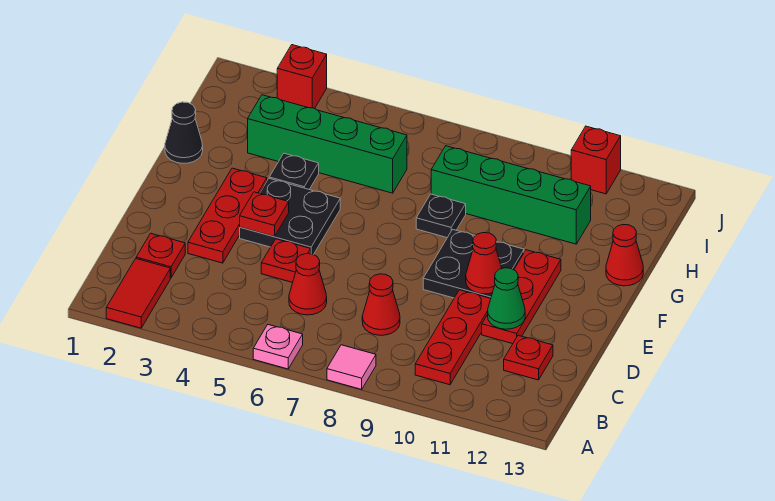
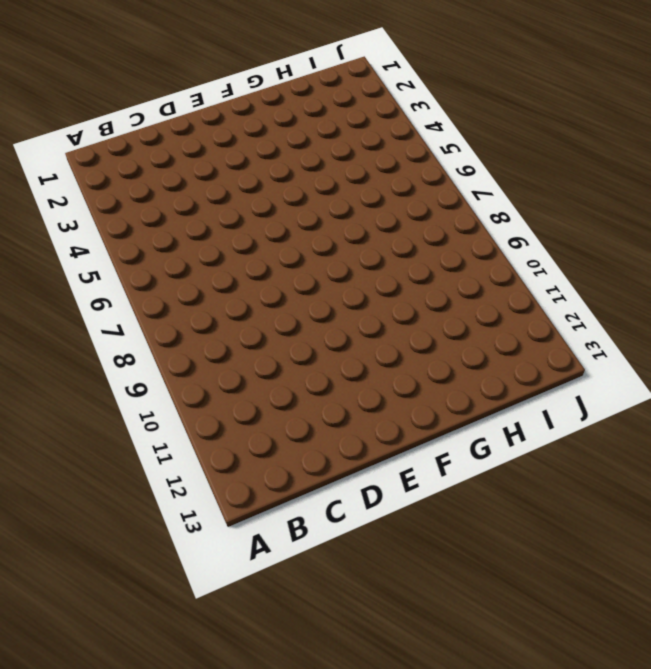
none -> red tile A2:B2 level 1
none -> pink plate A6 level 1
none -> pink tile A8 level 1

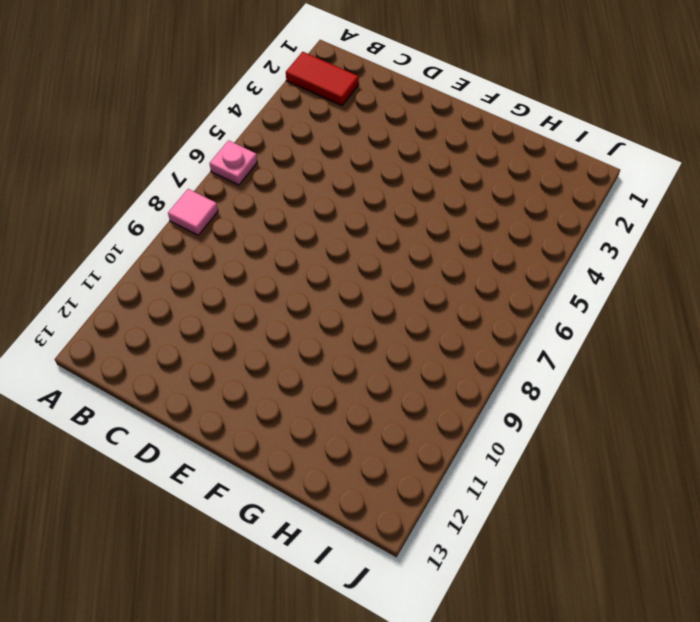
none -> red plate B10:D10 level 1
none -> red plate C2 level 1
none -> red cone C6 level 1

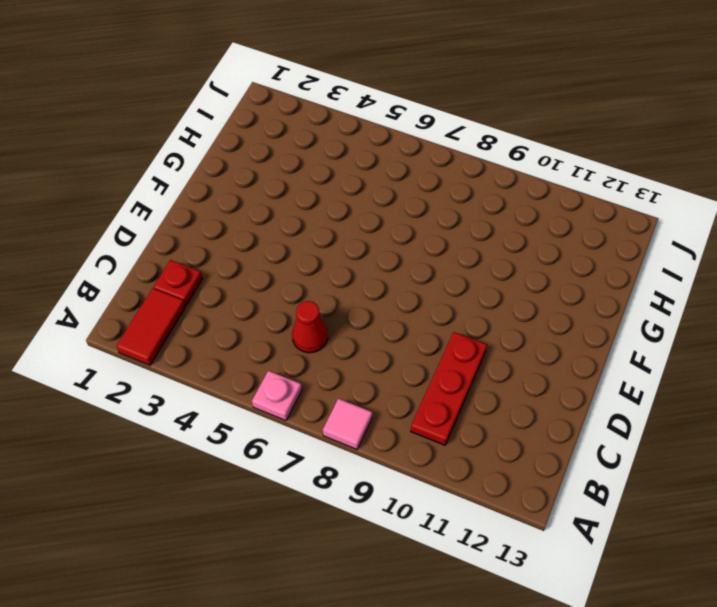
none -> red cone C8 level 1
none -> red plate C12 level 1
none -> red plate D3:F3 level 1

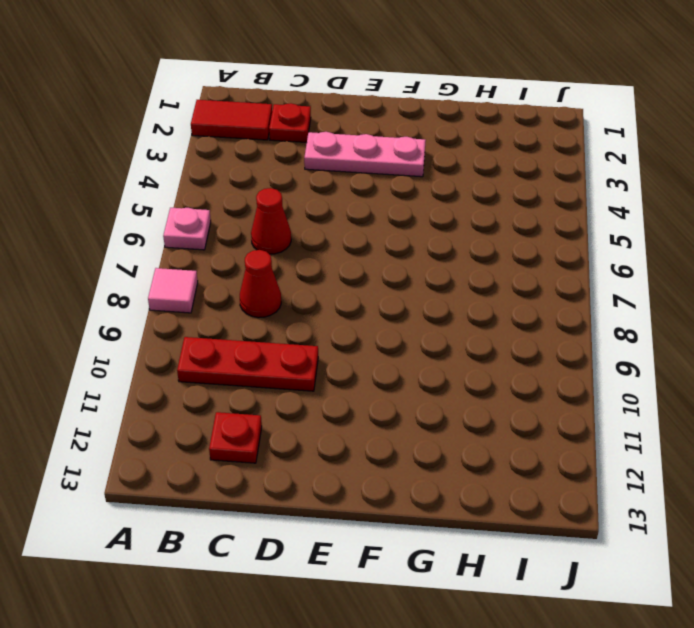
pink plate D3:F3 level 1 -> red plate D3:F3 level 1
none -> red plate D5 level 1
none -> red plate D11:F11 level 1
none -> black plate E4:F5 level 1

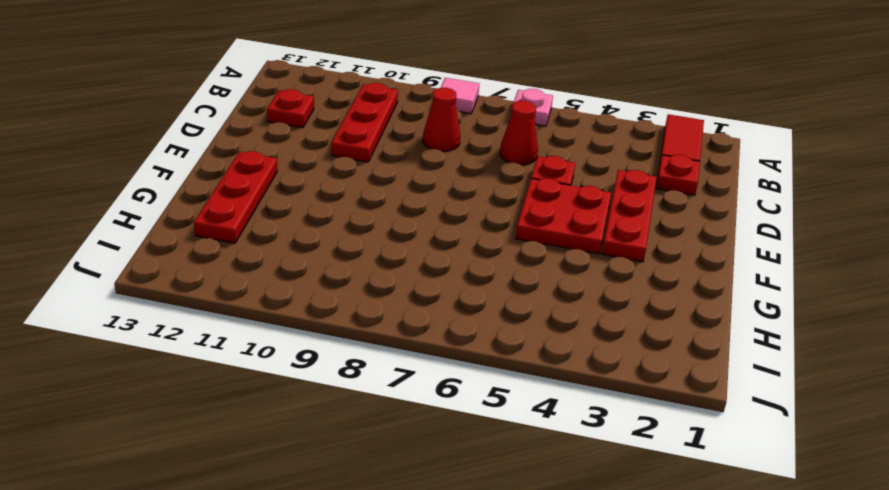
red plate E4:F5 level 1 -> black plate E4:F5 level 1
red plate F12:H12 level 1 -> red plate D11:F11 level 1
none -> black plate E9:F10 level 1
none -> black cone G1 level 1
none -> black plate G4 level 1

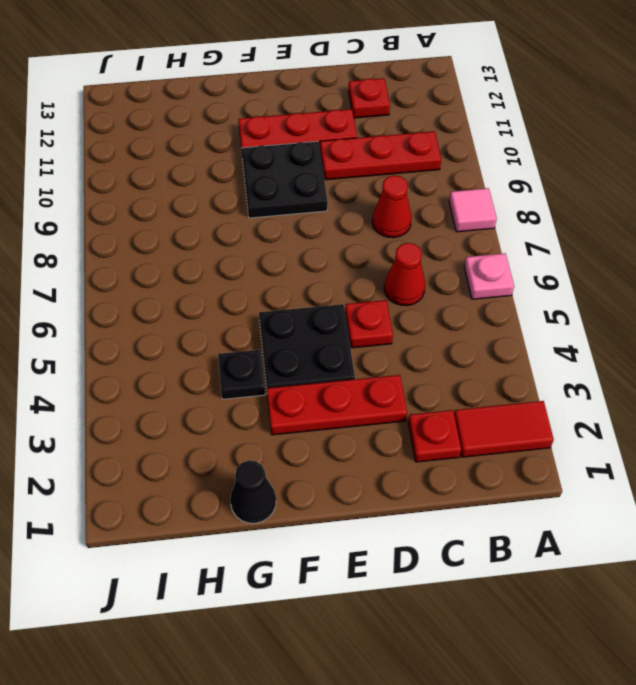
none -> black plate G8 level 1
none -> red cone G13 level 1
none -> green brick H3:H6 level 1

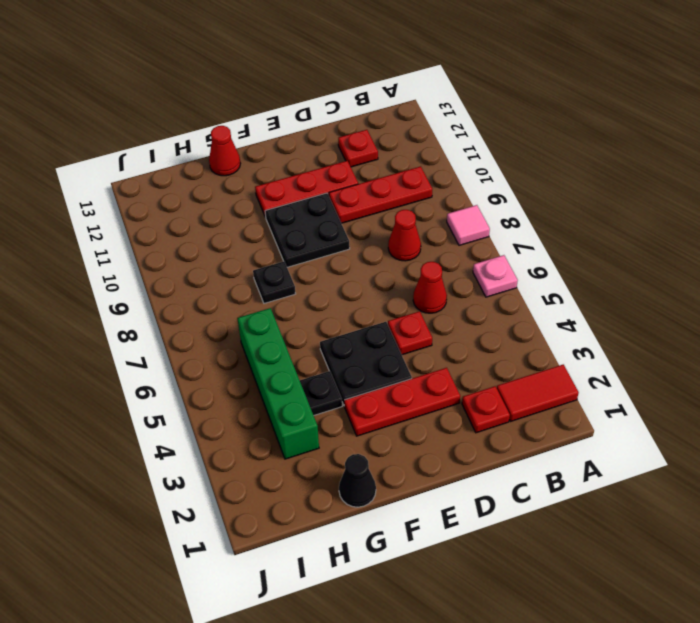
none -> green brick H8:H11 level 1
none -> red brick J3 level 1
none -> red brick J11 level 1

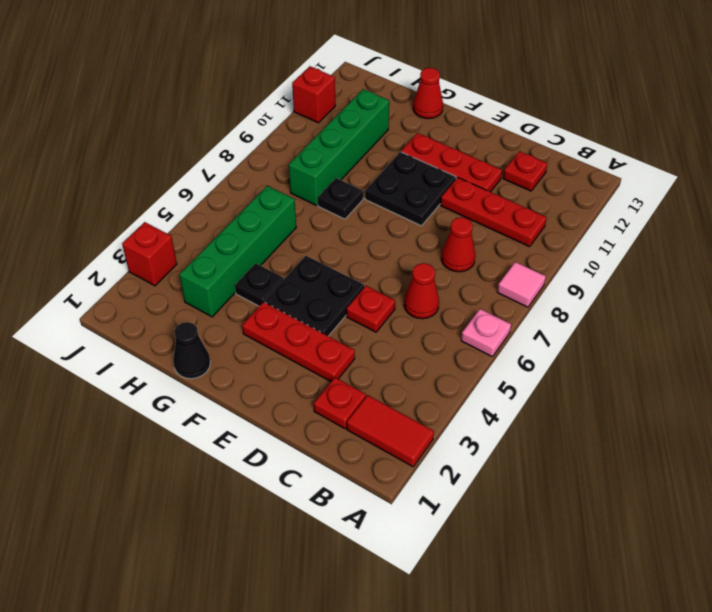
none -> green cone D11 level 2
none -> red plate E4 level 2
none -> red cone E10 level 2

